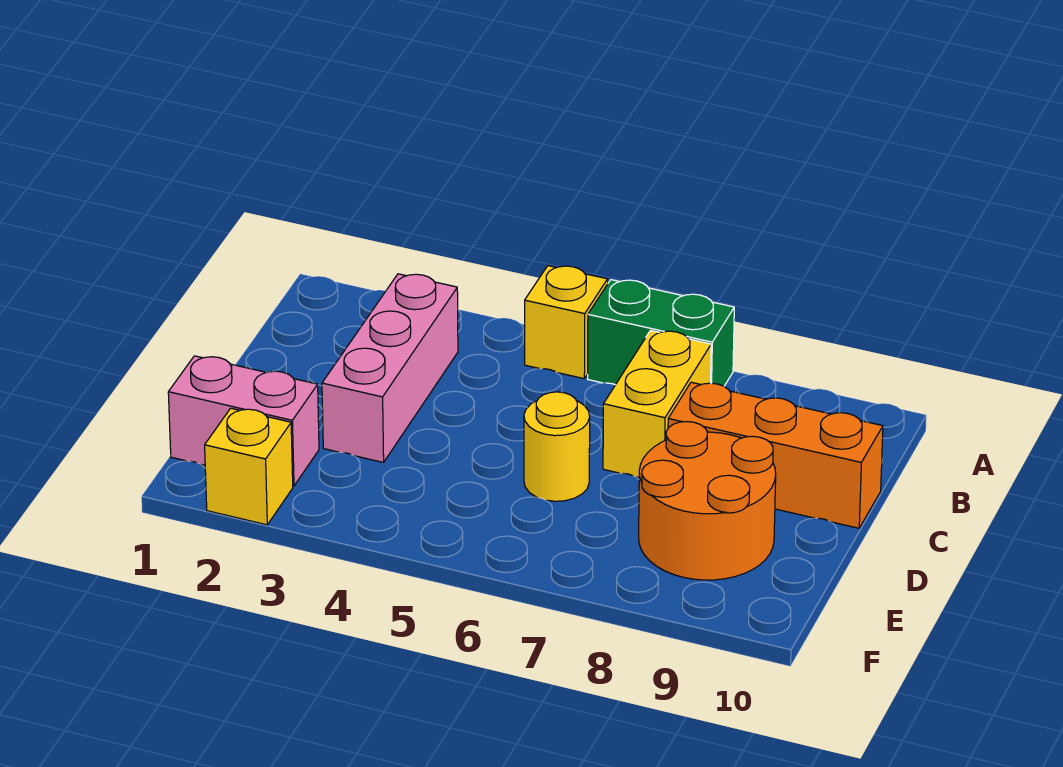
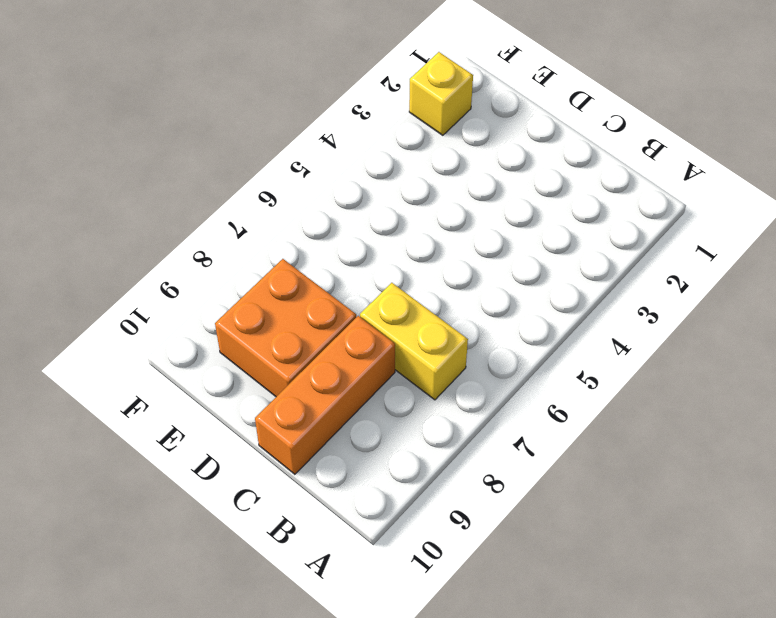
orange brick D8:E9 level 1 -> orange round brick D8:E9 level 1
none -> yellow brick A5 level 1
none -> green brick A6:A7 level 1

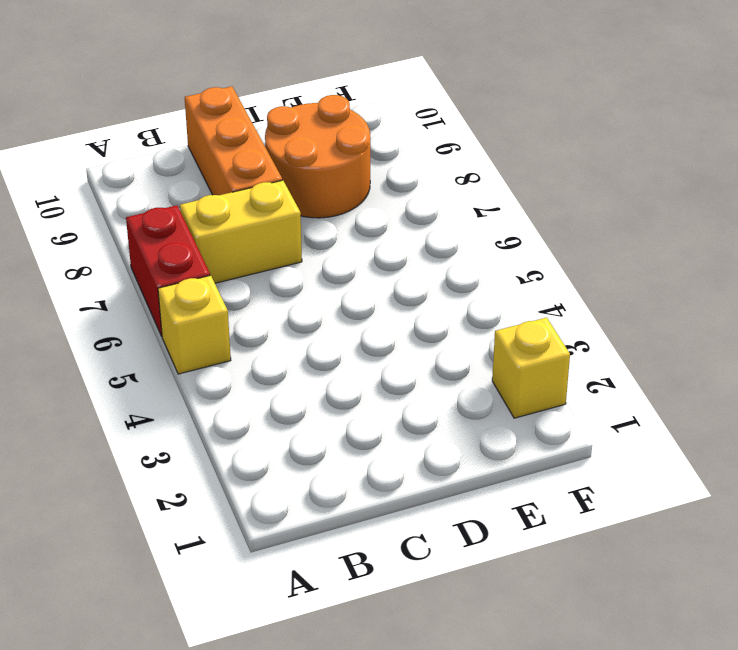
red brick A6:A7 level 1 -> green brick A6:A7 level 1
none -> pink brick B3:D3 level 1
none -> yellow round brick D6 level 1

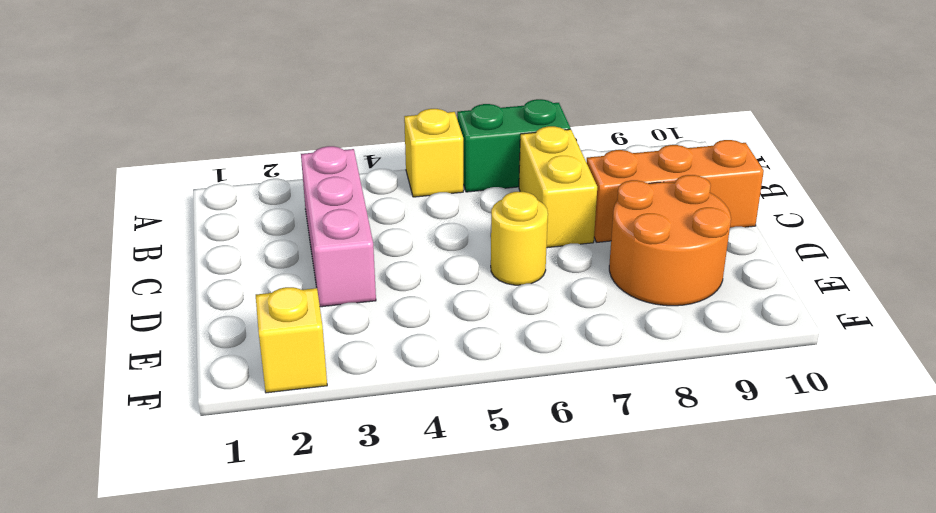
none -> pink brick E1:E2 level 1

